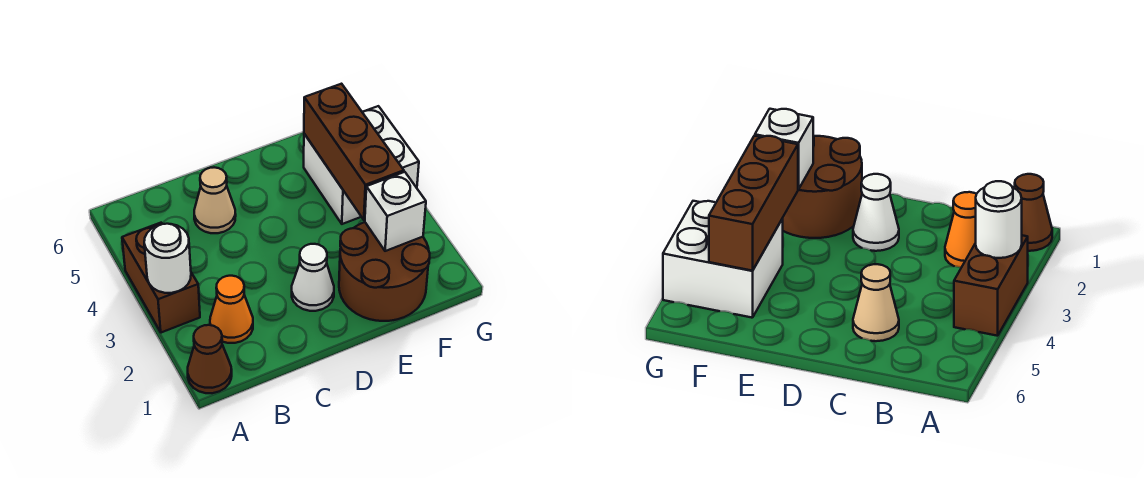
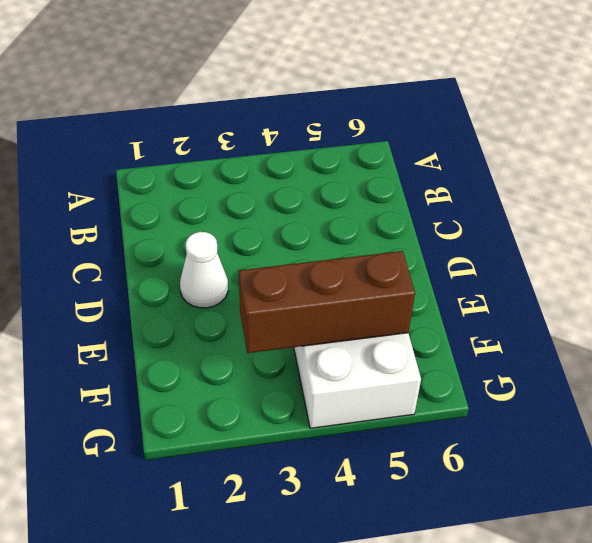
none -> brown cone A1 level 1
none -> brown brick A3:A4 level 1

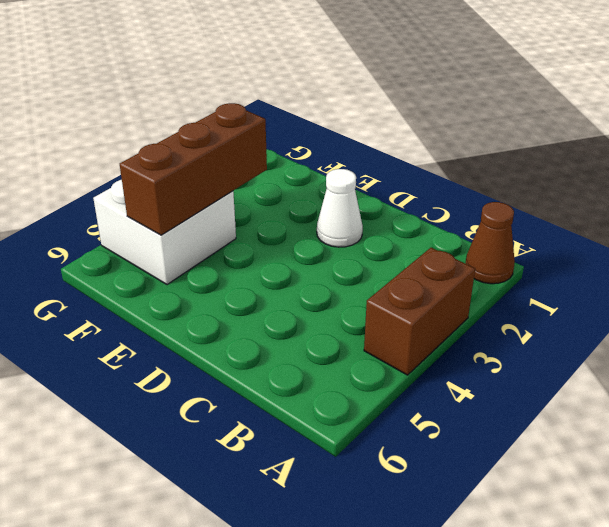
none -> orange cone B2 level 1
none -> tan cone C5 level 1

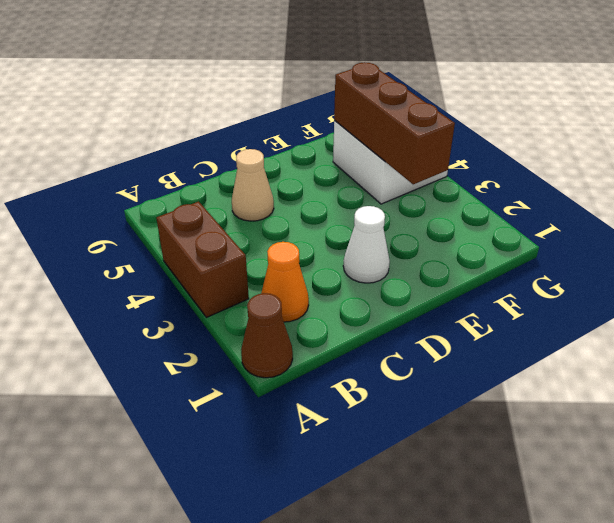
none -> brown round brick E1:F2 level 1
none -> white round brick A3 level 2

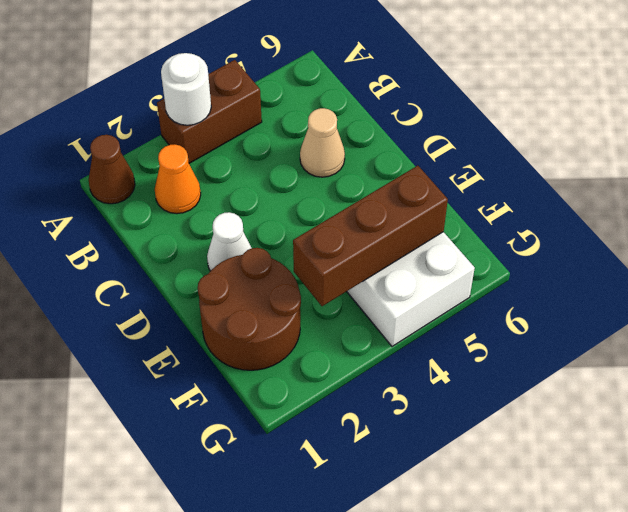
none -> white brick F2 level 2

